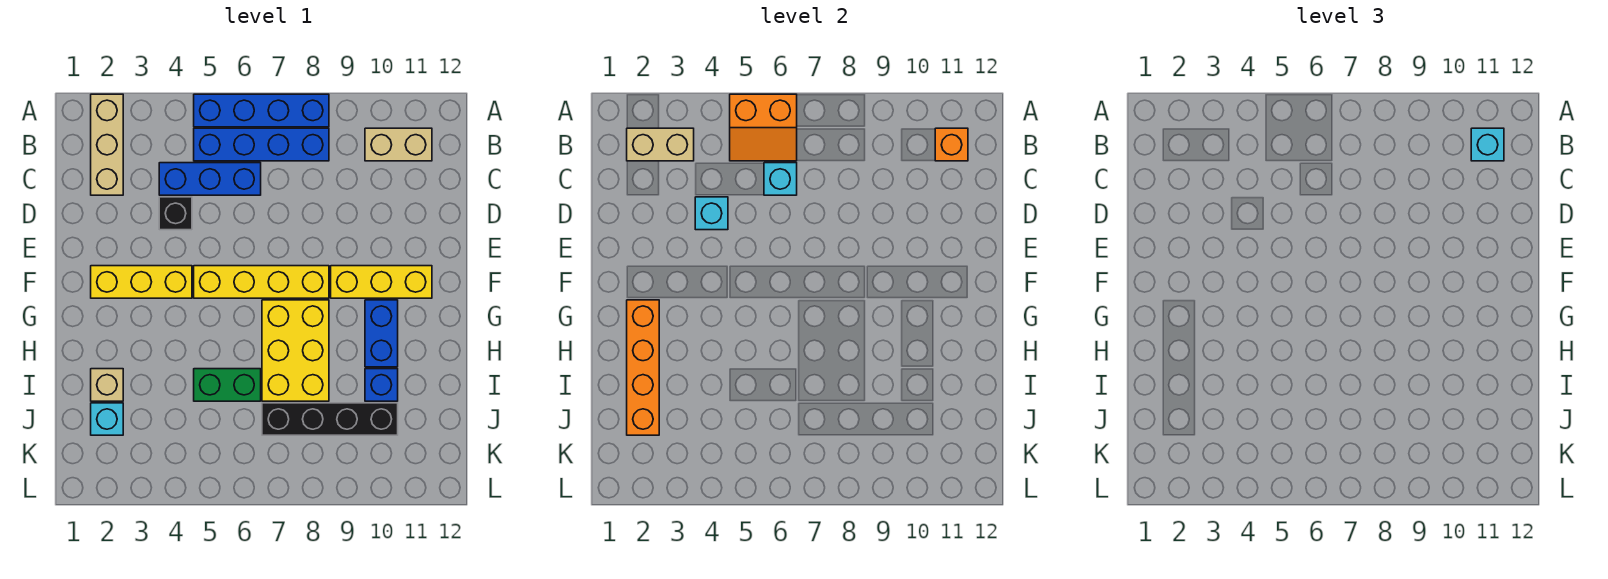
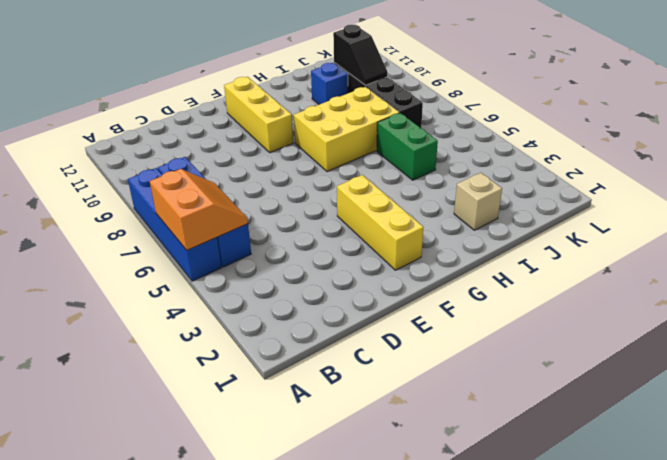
black slope J9:J10 level 2 top 10 -> none
none -> tan brick A2:C2 level 1
none -> tan brick B10:B11 level 1
none -> blue brick C4:C6 level 1

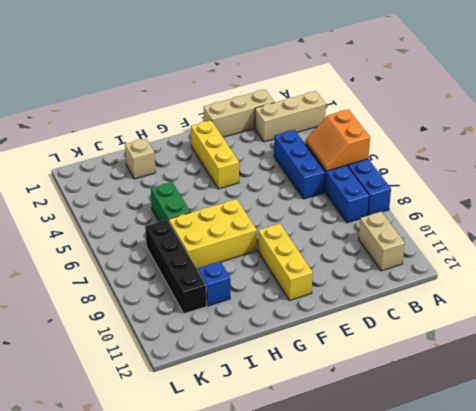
tan brick C1:E1 level 1 -> none
none -> black brick D4 level 1
none -> yellow brick F5:F8 level 1
none -> blue brick G10:H10 level 1

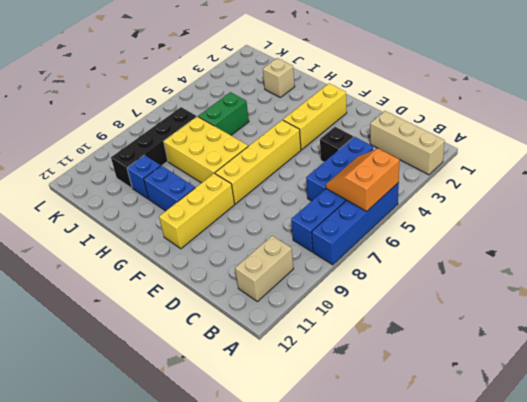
none -> cyan brick J2 level 1
none -> tan brick B2:B3 level 2
none -> orange brick B11 level 2

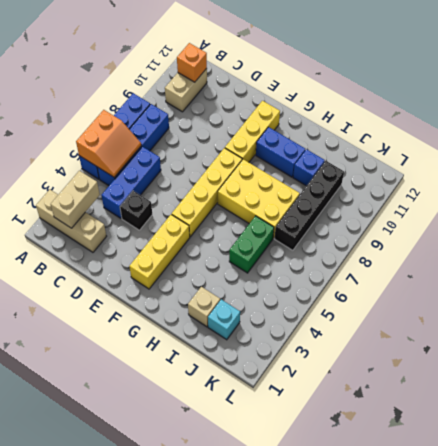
none -> cyan brick C6 level 2
none -> cyan brick D4 level 2
none -> orange brick G2:J2 level 2

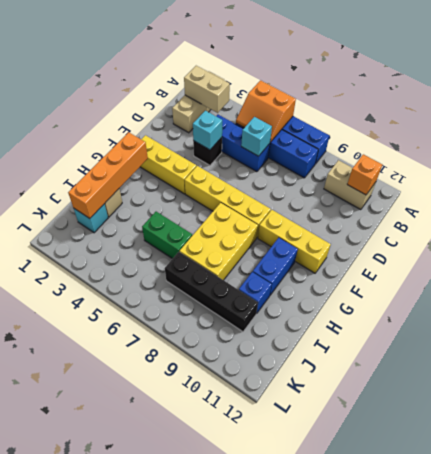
none -> cyan brick B11 level 3

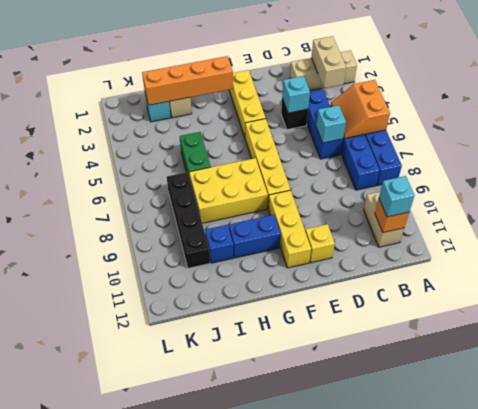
yellow brick E11 level 1 -> none

